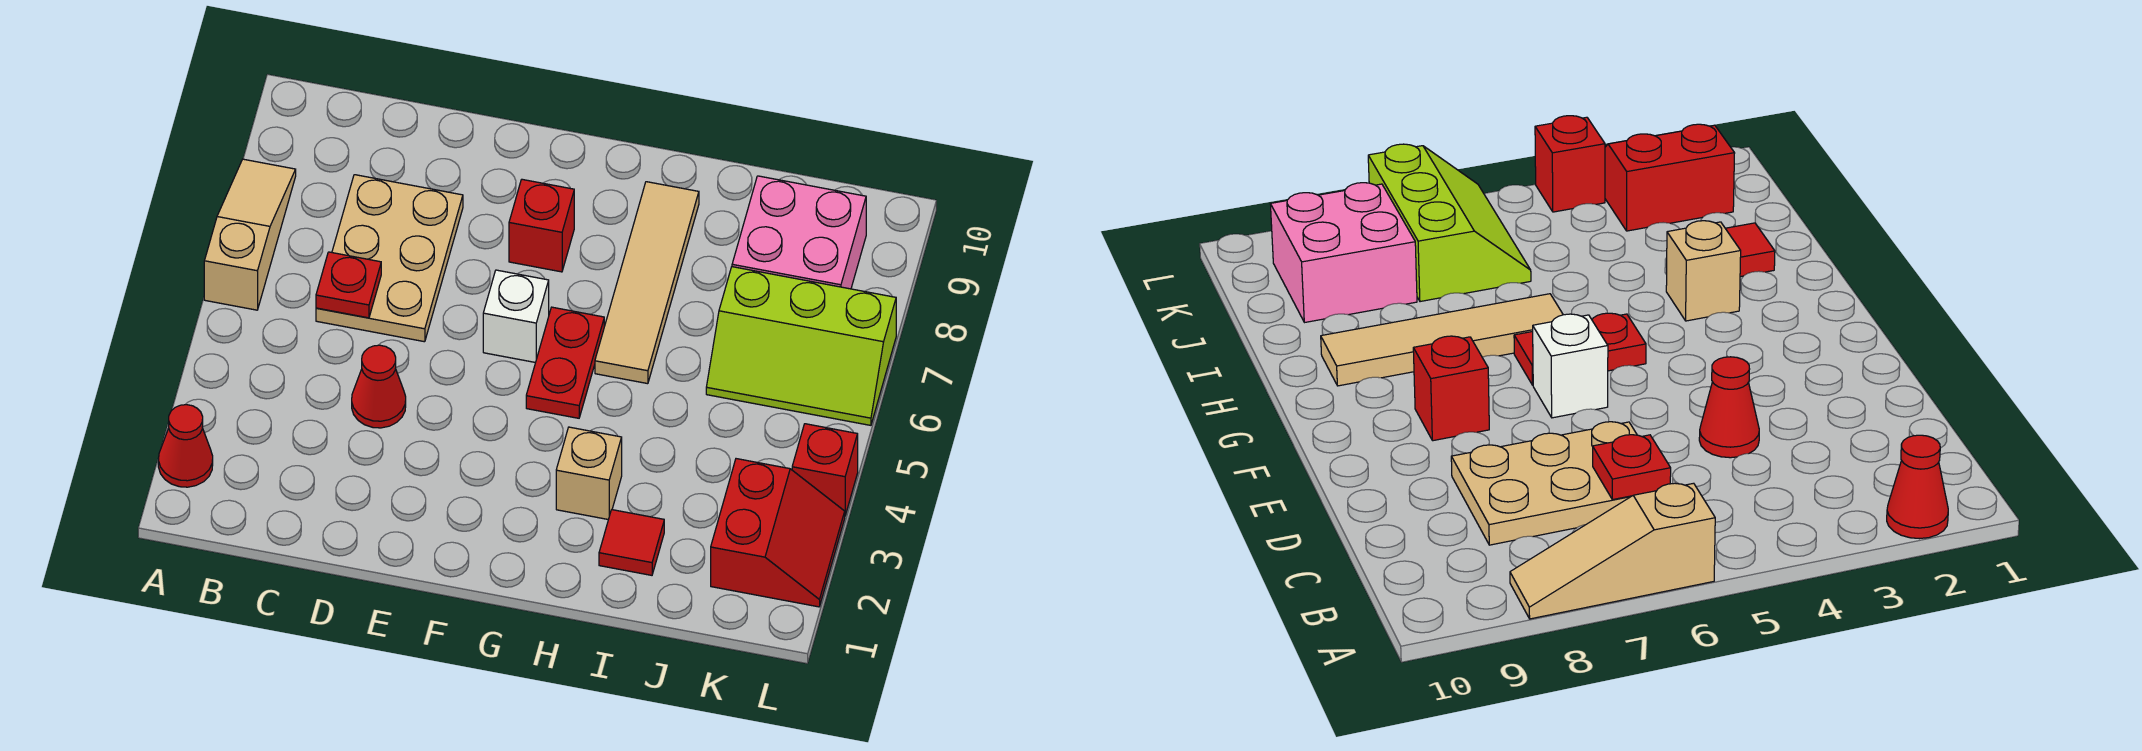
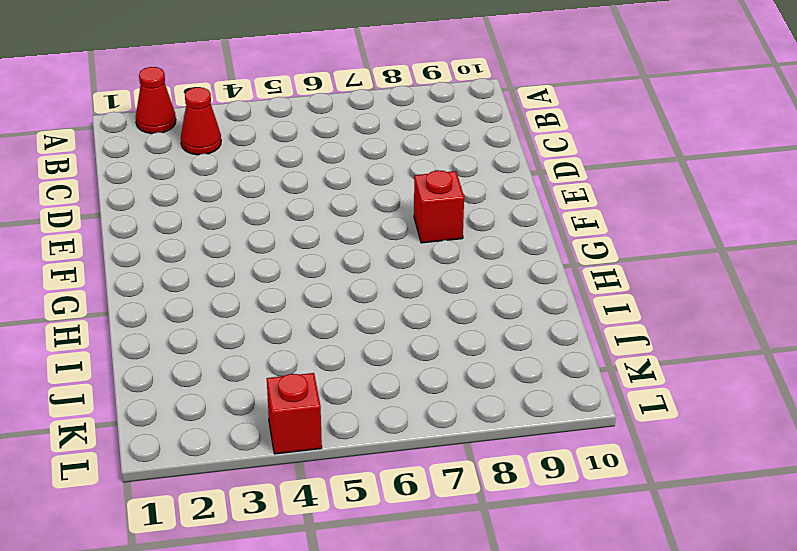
red cone B3 level 1 -> red cone D4 level 1
none -> tan slope A6:A8 level 1 top 6
none -> tan plate C6:D8 level 1
none -> white brick F6 level 1

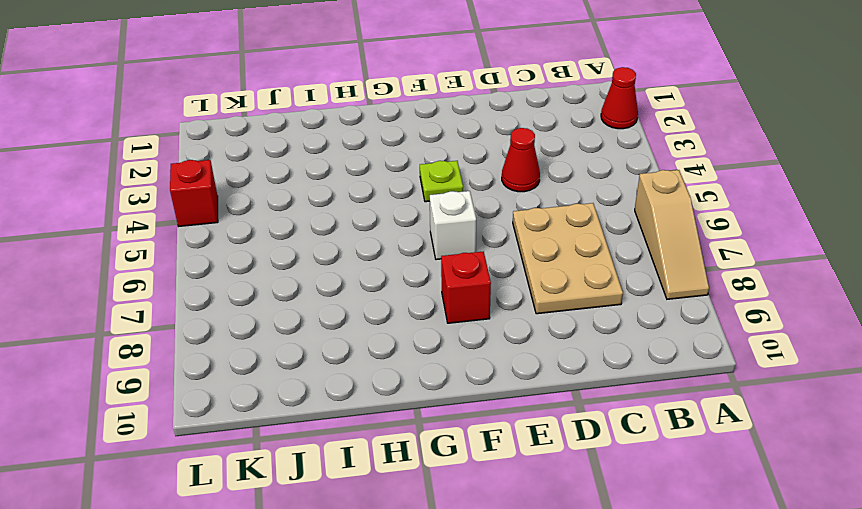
lime plate F4 level 1 -> none
none -> red plate G5:G6 level 1
none -> tan brick H3 level 1
none -> tan tile H6:H9 level 1

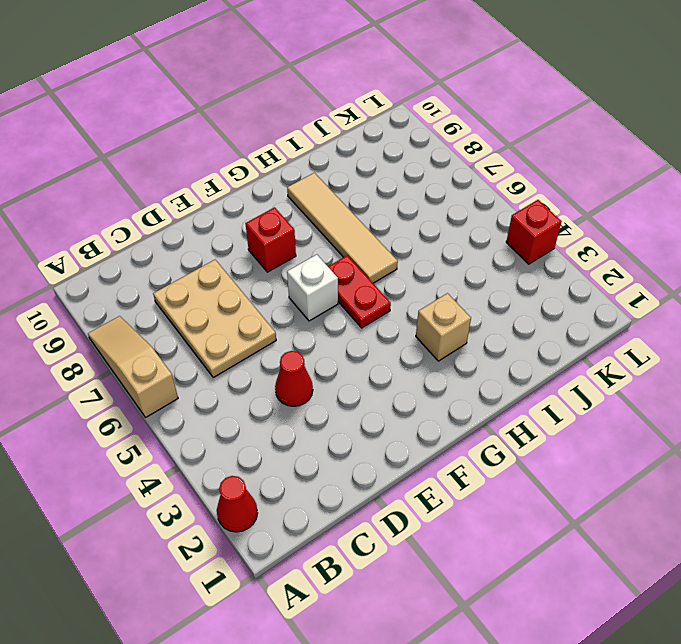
none -> red tile I2 level 1
none -> lime slope J6:L7 level 1 top 7
none -> pink brick J8:K9 level 1

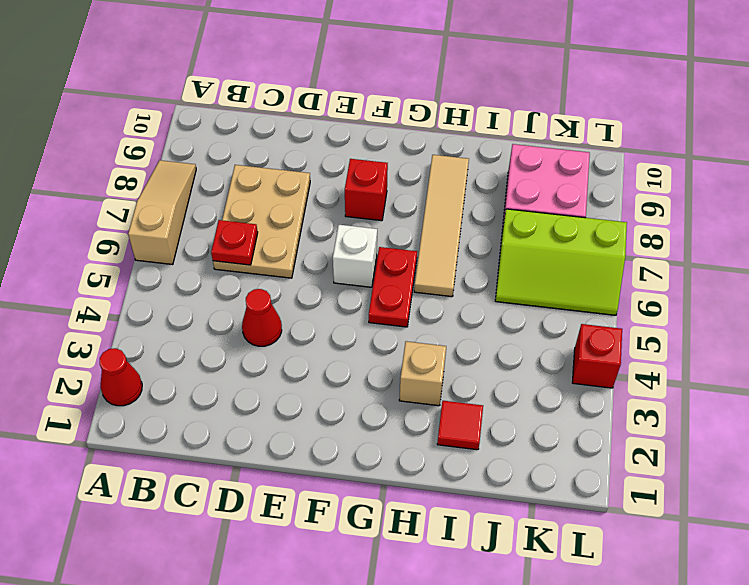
none -> red slope K2:L3 level 1 top K

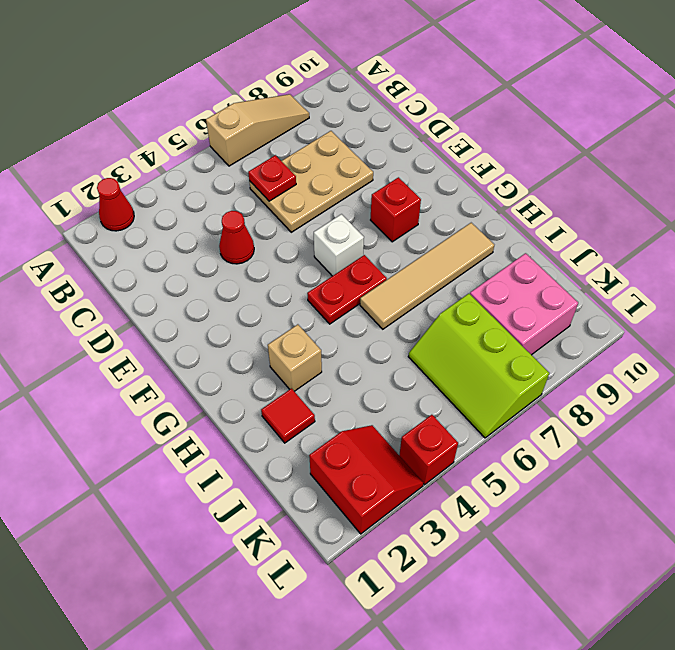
red slope K2:L3 level 1 top 2 -> red slope K2:L3 level 1 top K

